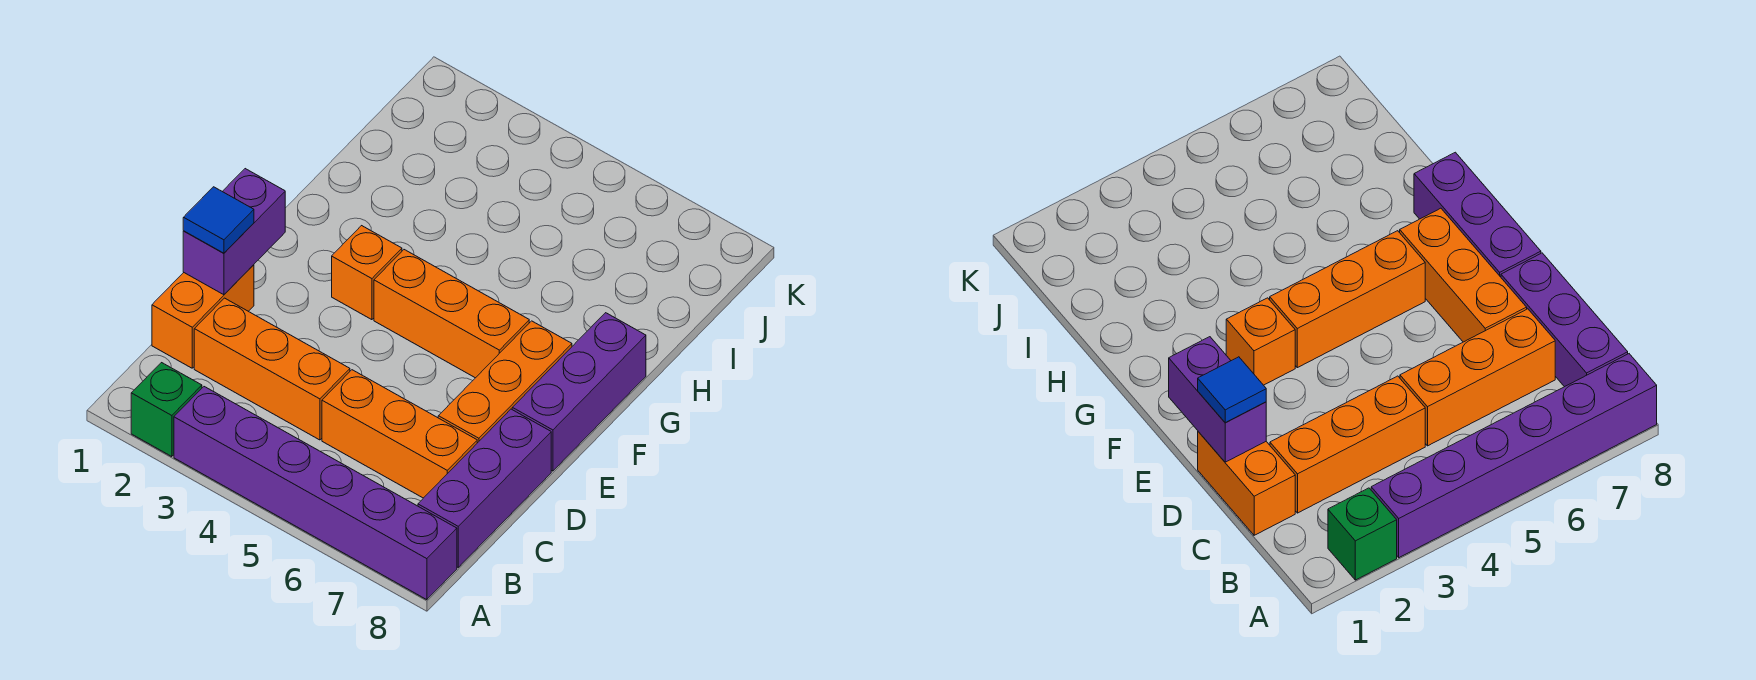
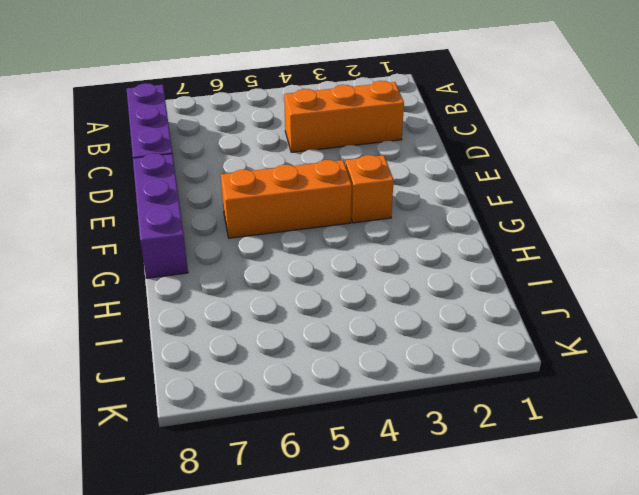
none -> green brick A2 level 1
none -> purple brick A3:A8 level 1
none -> orange brick C1:D1 level 1

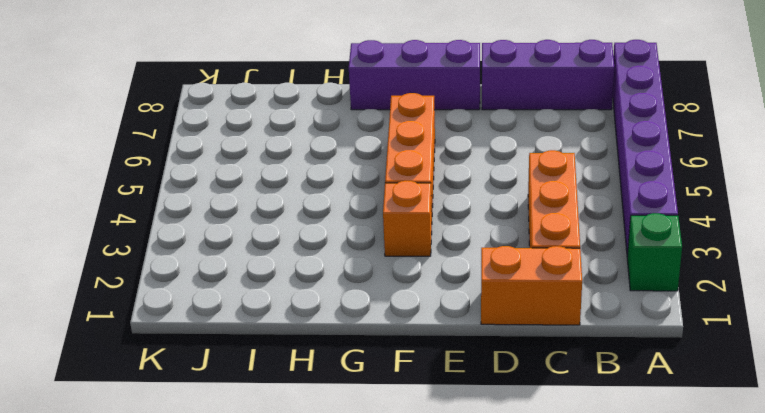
none -> orange brick C5:C7 level 1
none -> orange brick D7:F7 level 1
none -> purple brick D1:E1 level 2

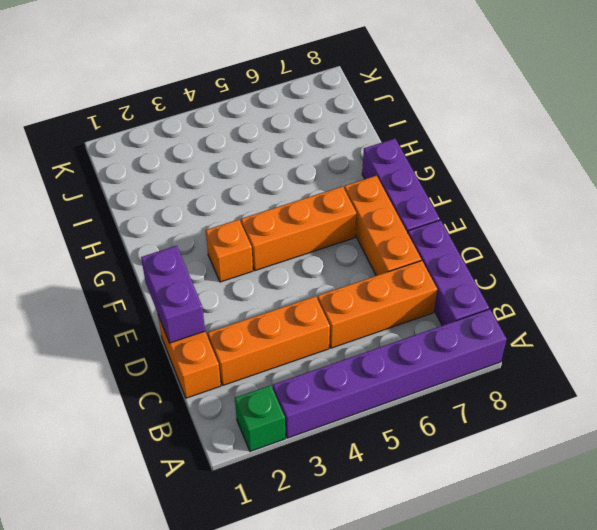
none -> blue tile D1 level 3

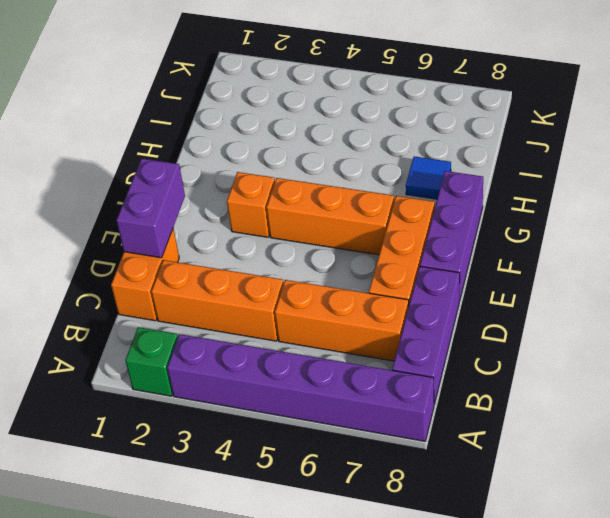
blue tile H7 level 1 -> blue tile D1 level 3

